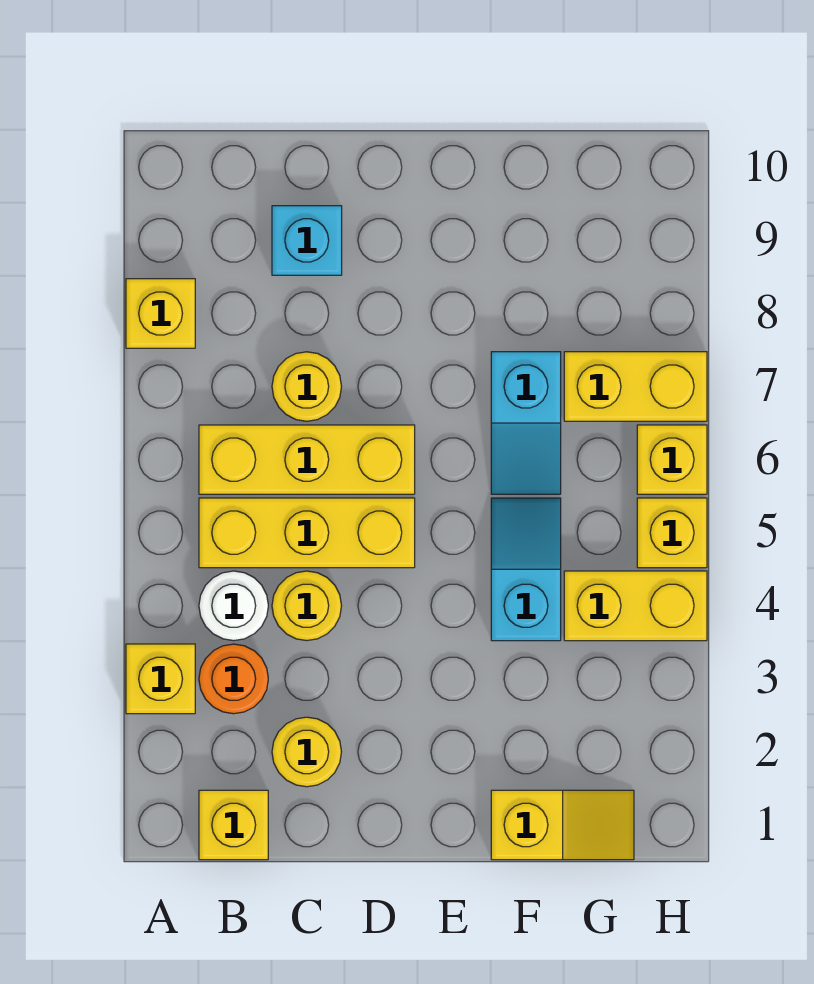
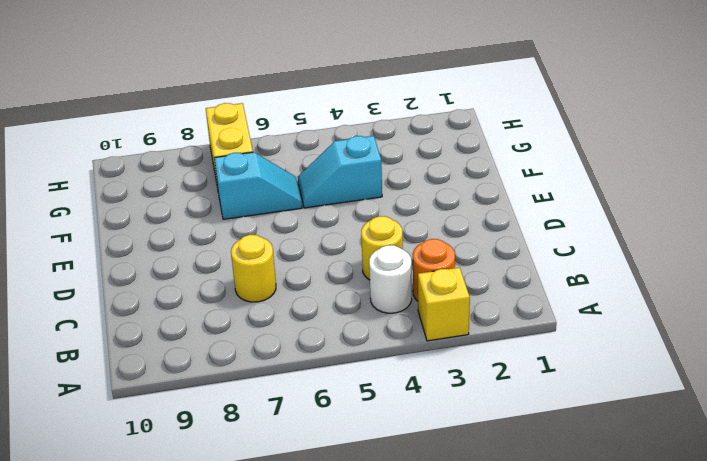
none -> yellow brick A8 level 1
none -> yellow brick B1 level 1
none -> yellow brick B5:D5 level 1

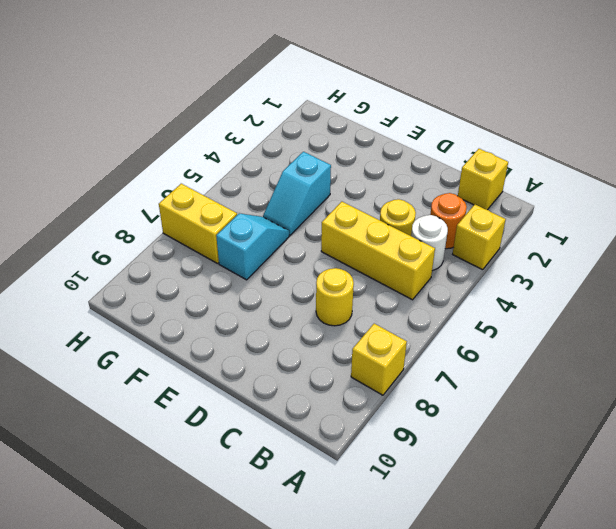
none -> yellow brick B6:D6 level 1
none -> yellow round brick C2 level 1
none -> cyan brick C9 level 1

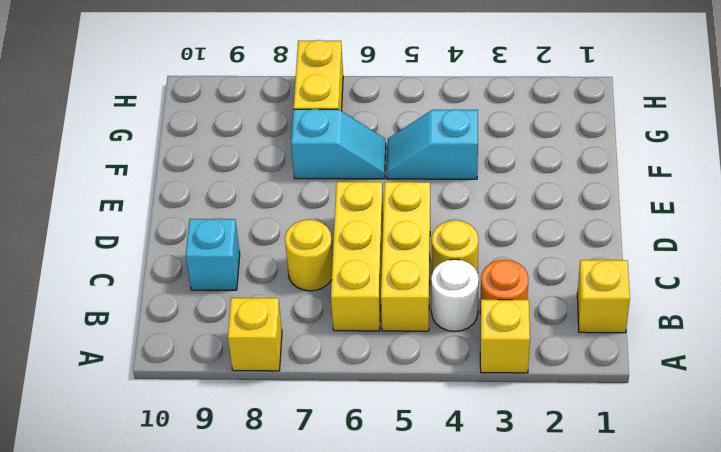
none -> yellow round brick C2 level 1
none -> yellow slope F1:G1 level 1 top F
none -> yellow brick G4:H4 level 1

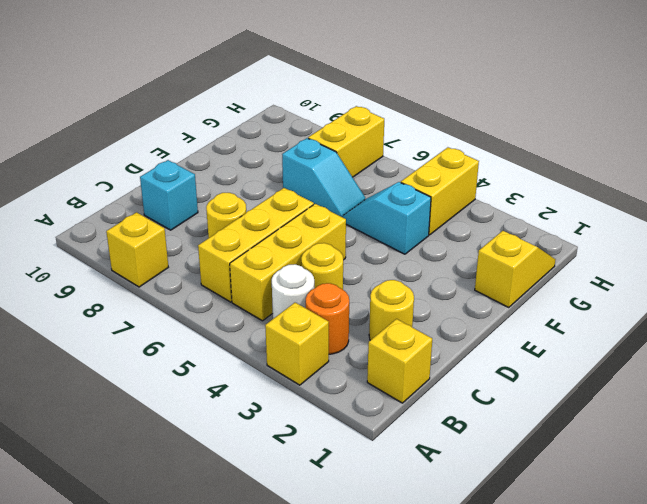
none -> yellow brick H5 level 1
none -> yellow brick H6 level 1

